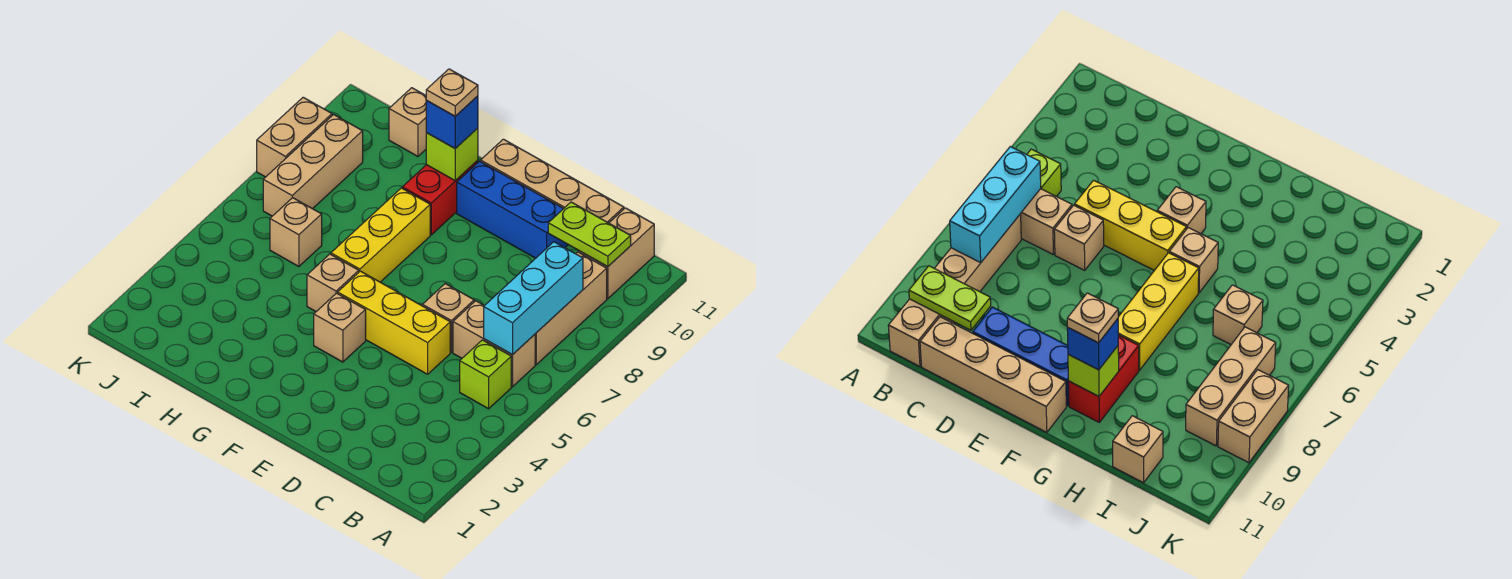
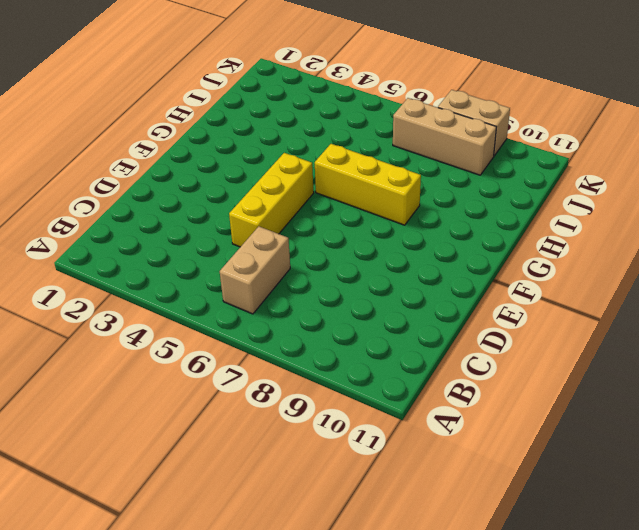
none -> lime brick B5 level 1
none -> tan brick B7:B9 level 1
none -> tan brick B10:B11 level 1

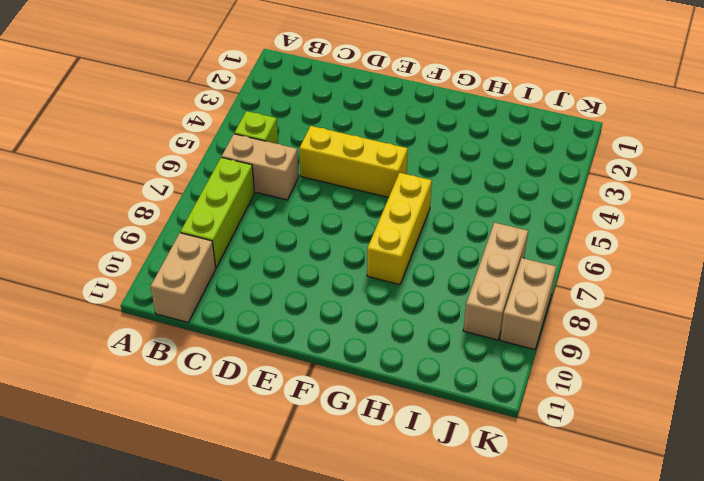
lime brick B7:B9 level 1 -> tan brick B7:B9 level 1
none -> tan brick C11:F11 level 1
none -> tan brick D6 level 1
none -> blue brick D10:F10 level 1

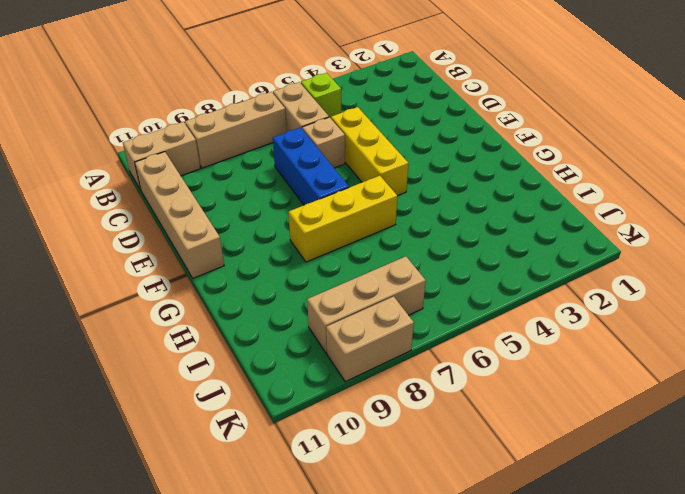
blue brick D7:F7 level 1 -> blue brick D10:F10 level 1
none -> tan brick F4 level 1
none -> tan brick G5 level 1
none -> red brick G9:G10 level 1

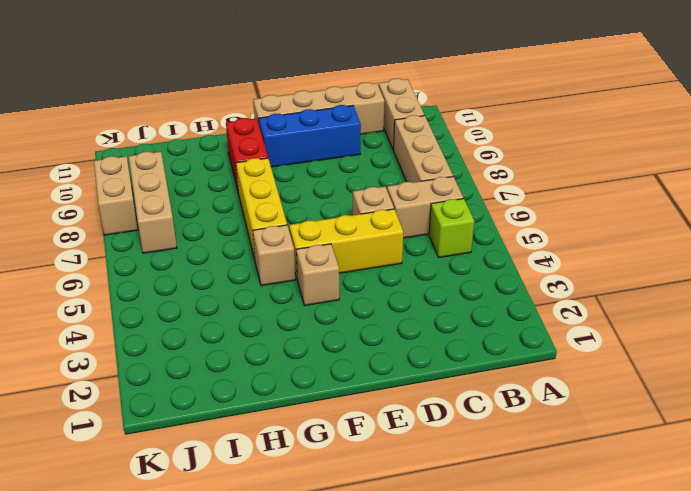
none -> tan brick I6 level 1
none -> tan brick I11 level 1
none -> cyan brick B6:B8 level 2

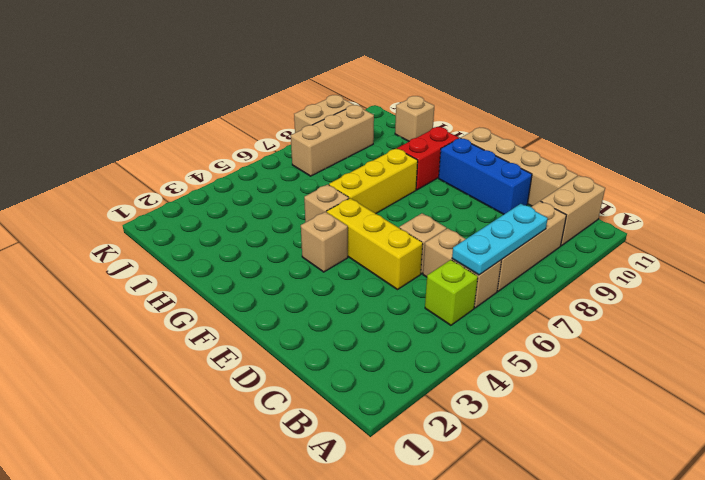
cyan plate B6:B8 level 2 -> cyan brick B6:B8 level 2
none -> tan brick I6 level 1
none -> lime plate B10:C10 level 2
none -> lime brick G10 level 2

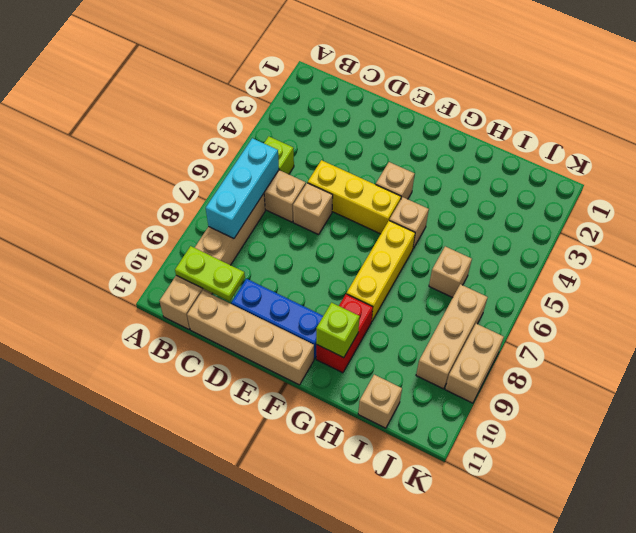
none -> blue brick G10 level 3
none -> tan plate G10 level 4

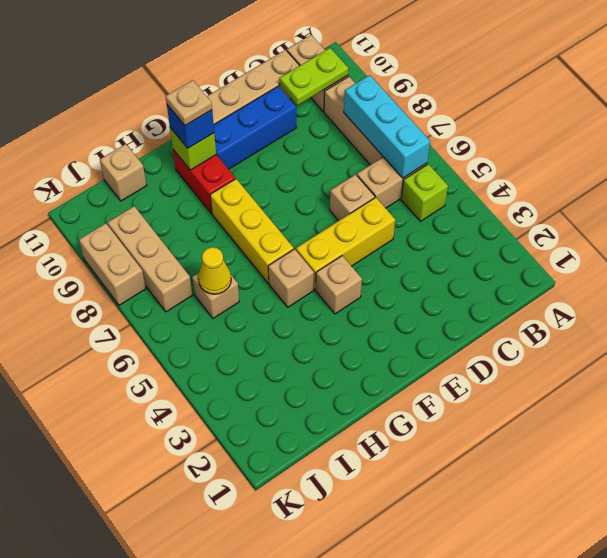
yellow cone I6 level 2 -> none

